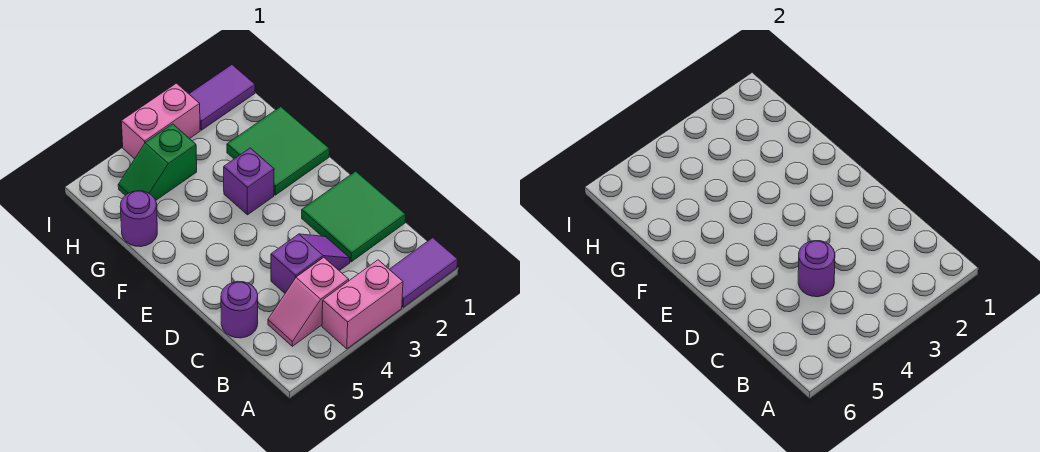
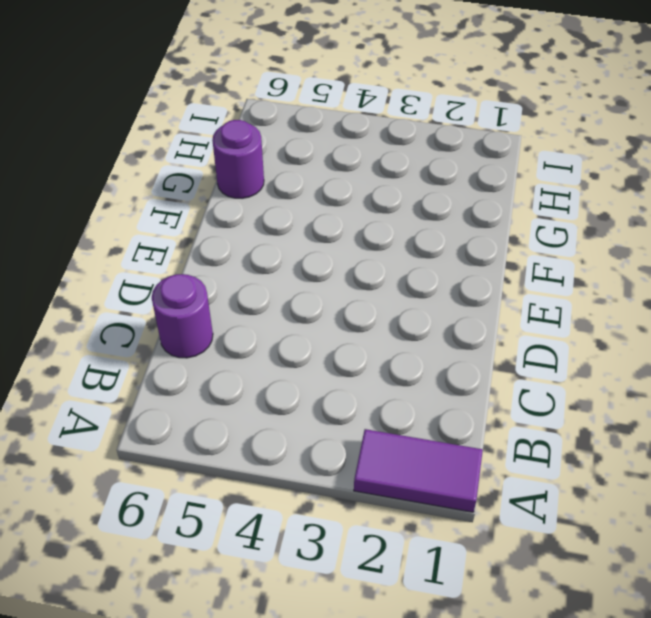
none -> pink brick A3:A4 level 1
none -> pink slope B4:B5 level 1 top 4
none -> green tile C1:D2 level 1

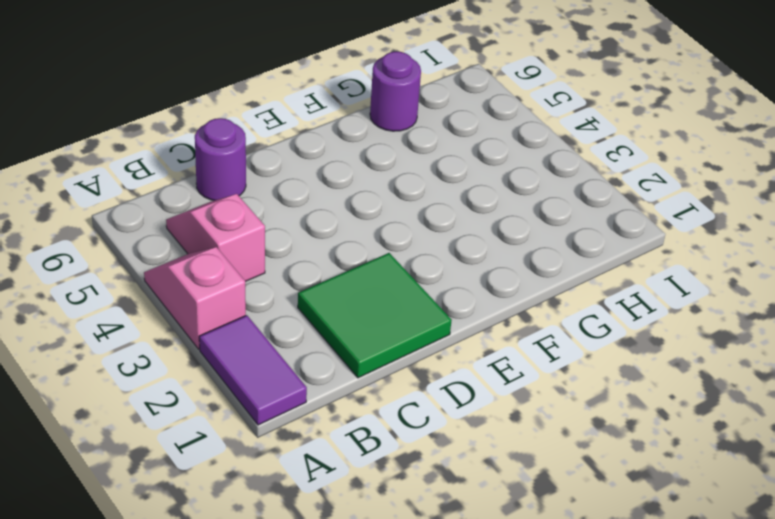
pink slope A3:A4 level 1 top 3 -> pink brick A3:A4 level 1
none -> purple slope C3:C4 level 1 top 4
none -> green tile F1:G2 level 1
none -> purple brick F3 level 1

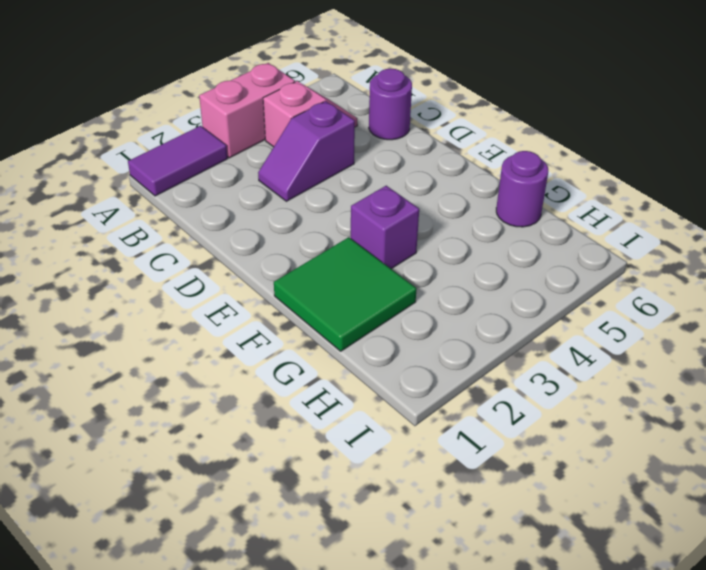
none -> green tile C1:D2 level 1
none -> green slope H4:H5 level 1 top 4
none -> purple tile I1:I2 level 1

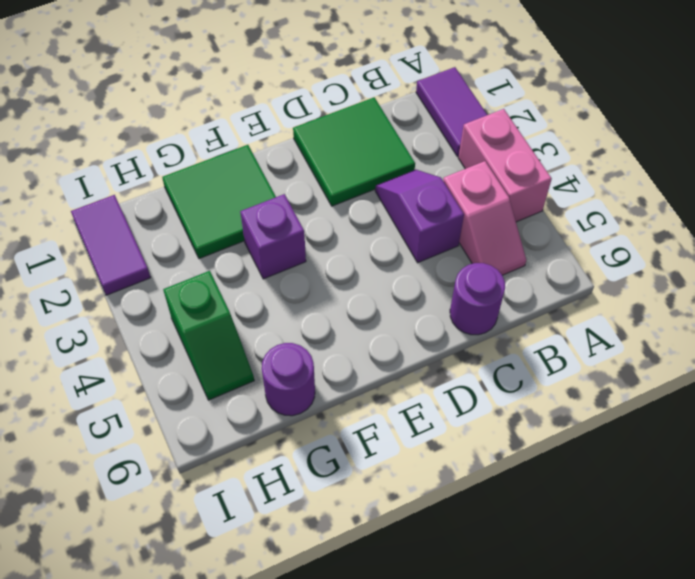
none -> pink brick I3:I4 level 1
none -> purple round brick C4 level 2

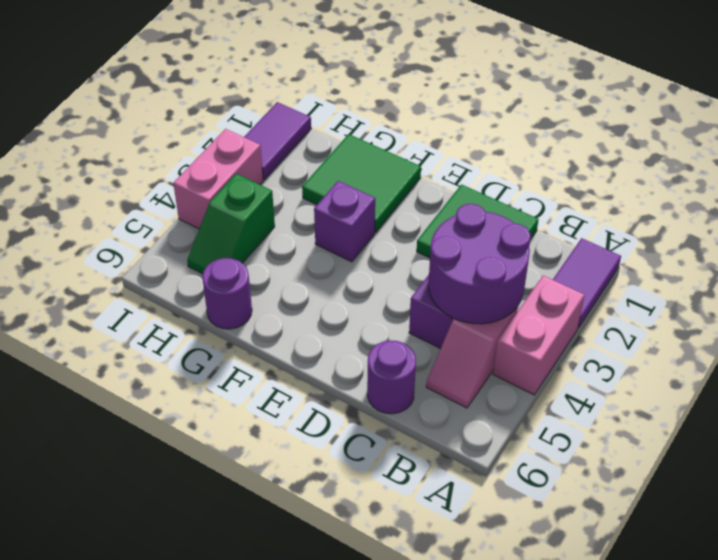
purple round brick B3:C4 level 2 -> purple round brick C4 level 2

